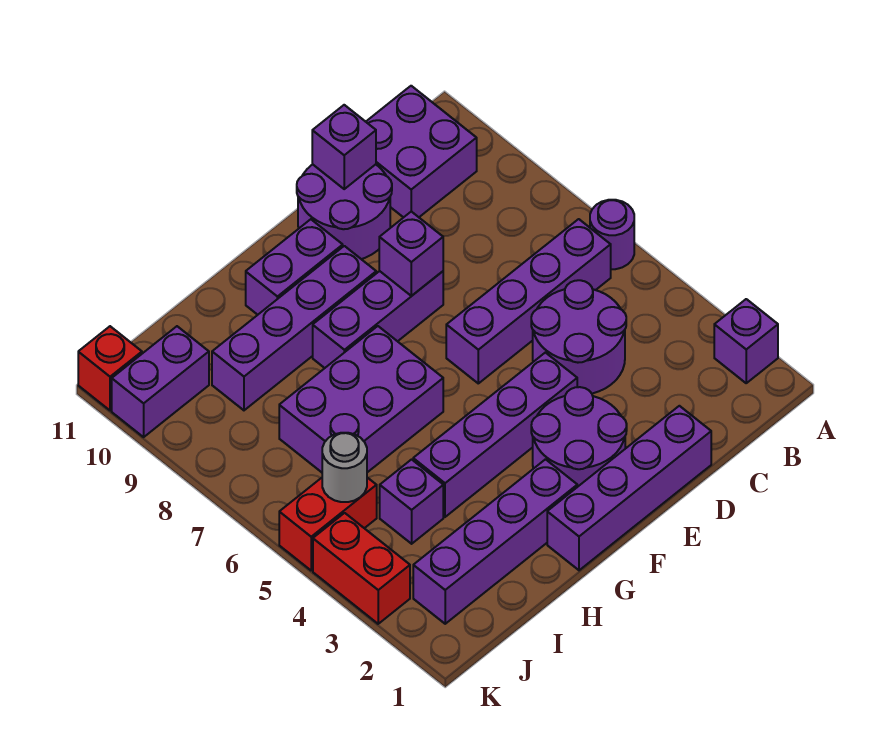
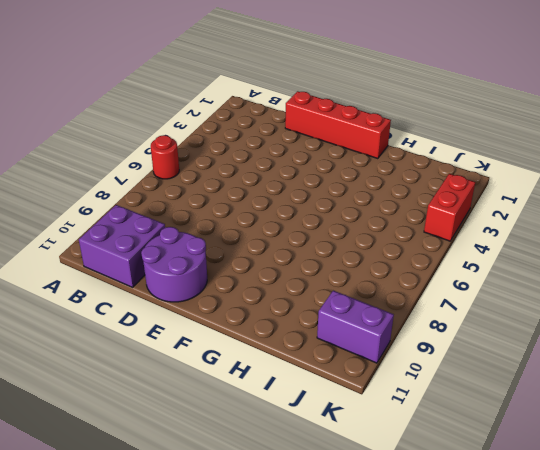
red round brick A6 level 1 -> purple round brick A6 level 1
red brick D1:G1 level 1 -> purple brick D1:G1 level 1
none -> purple brick A2 level 1
none -> purple brick B6:E6 level 1
none -> purple round brick C4:D5 level 1

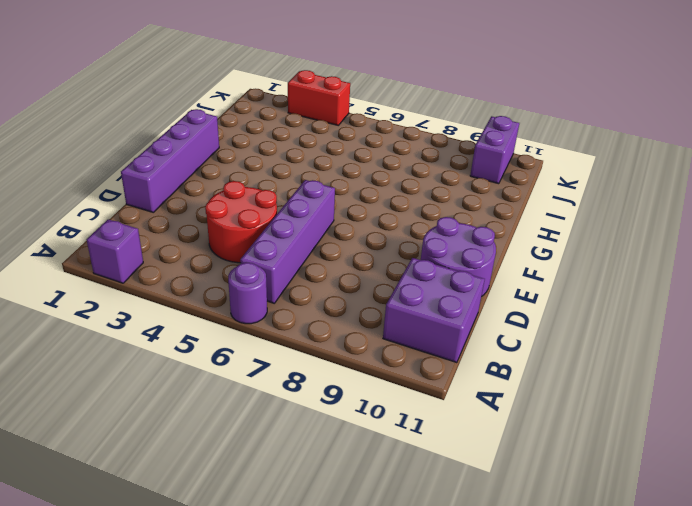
red round brick C4:D5 level 1 -> purple round brick C4:D5 level 1
none -> purple round brick E2:F3 level 1
none -> purple brick E4:H4 level 1
none -> purple brick E8:G8 level 1

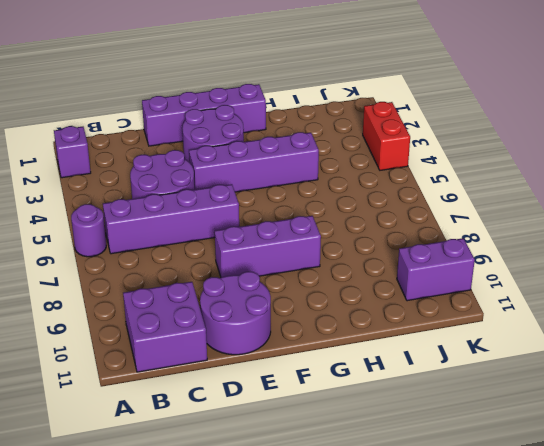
none -> purple brick F9:I9 level 1
none -> purple brick F10:G10 level 1
none -> purple brick G2:J2 level 1

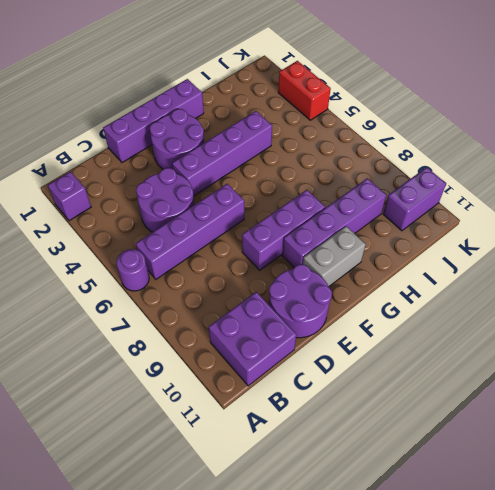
grey brick F10:G10 level 1 -> purple brick F10:G10 level 1
none -> purple brick G2:J2 level 1
none -> purple brick G6:I7 level 1
none -> purple brick I4 level 1

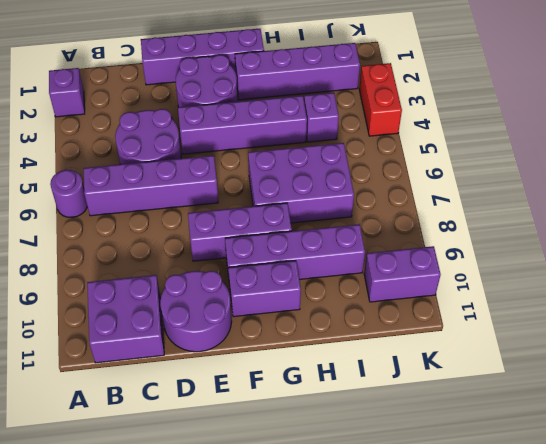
none -> red brick J5:K5 level 1
none -> red brick K11 level 1
none -> purple brick D11 level 2

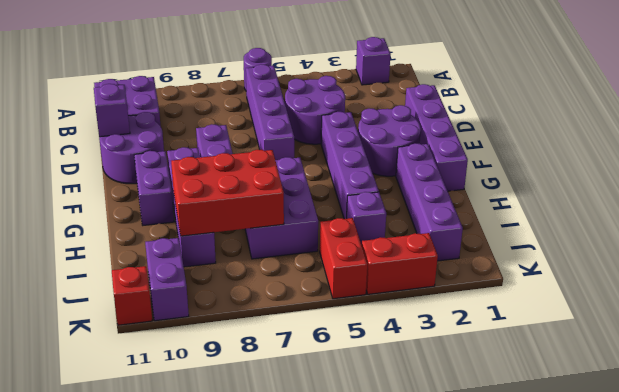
red brick H7:I9 level 2 -> none
none -> purple brick E8 level 2
none -> grey round brick J5 level 2

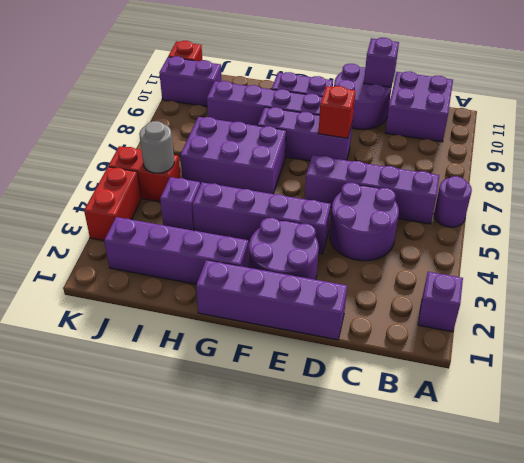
red brick E8 level 2 -> purple brick E8 level 2

